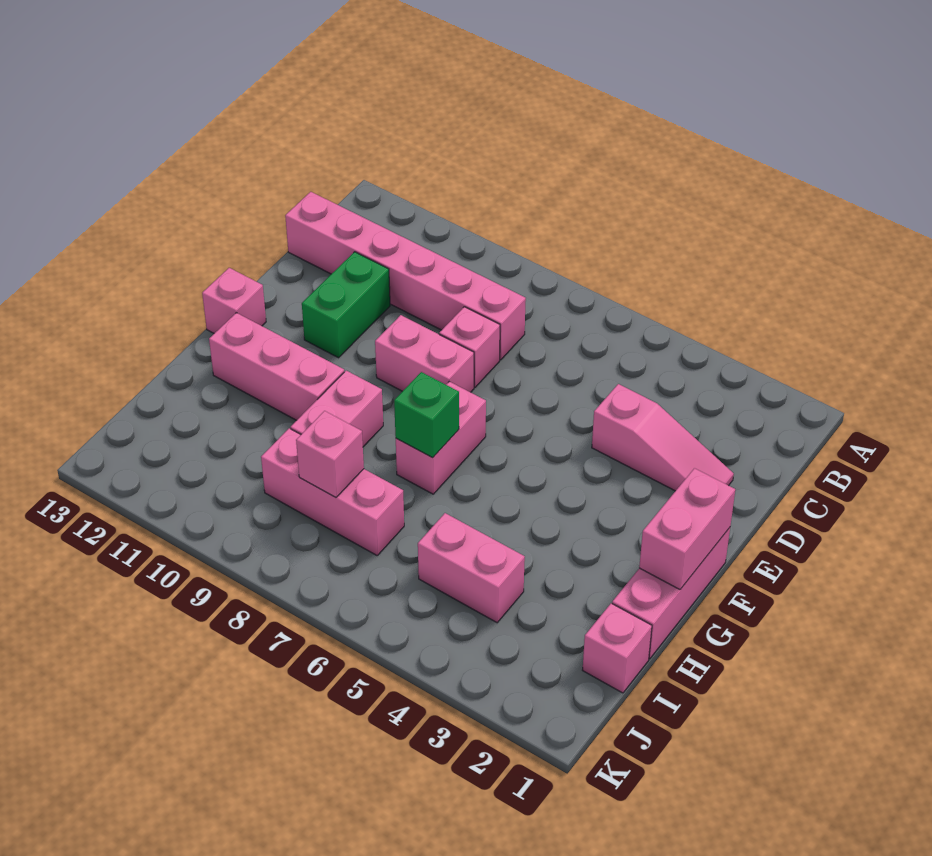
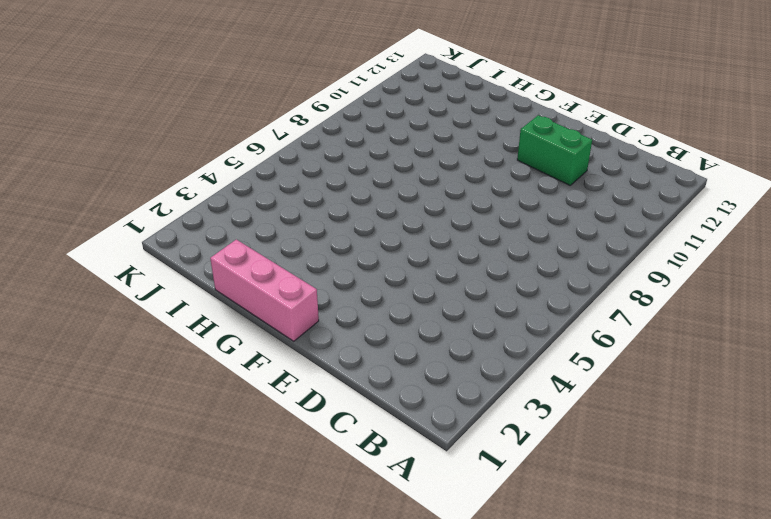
none -> pink brick C8:C13 level 1
none -> pink slope D2:D4 level 1 top 4
none -> pink brick D8 level 1

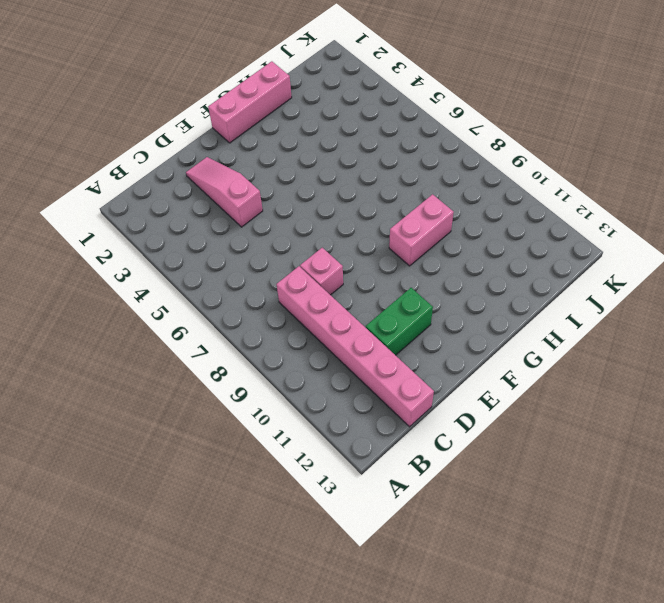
none -> pink brick E8:E9 level 1
none -> pink brick F7:G7 level 1
none -> pink brick F13 level 1

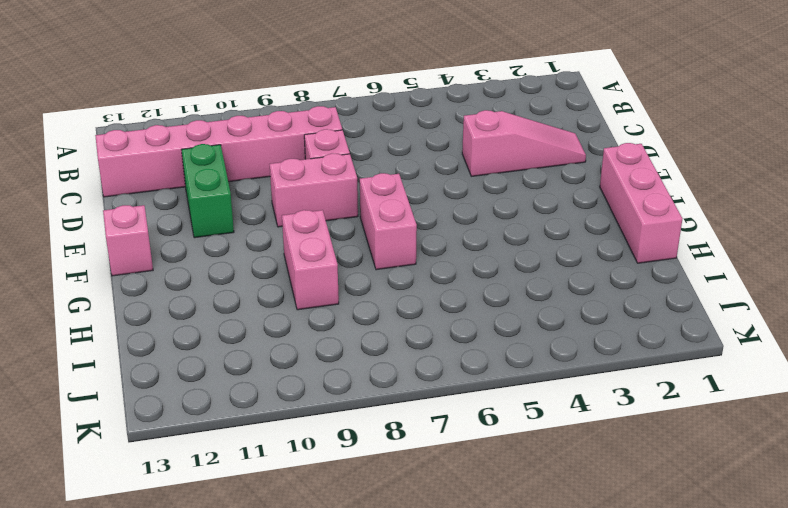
none -> pink brick G10:G12 level 1
none -> pink brick I1 level 1
none -> pink brick I4:I5 level 1

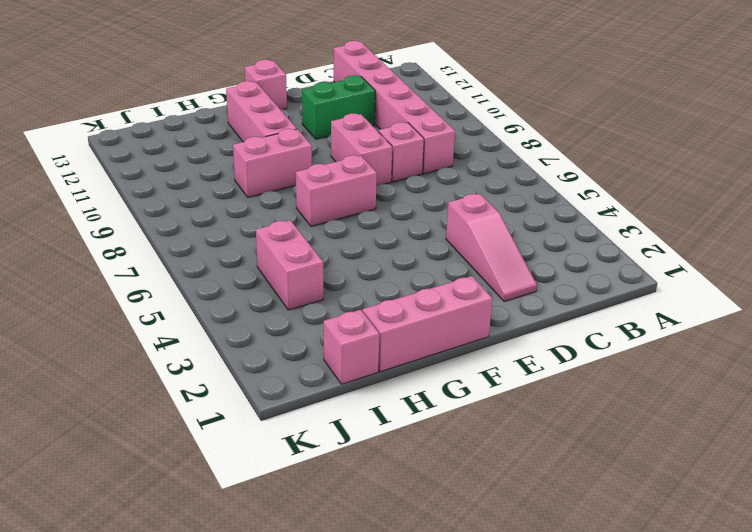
none -> pink brick I7:I9 level 1
none -> pink brick F1:G1 level 2
none -> green brick G7 level 2

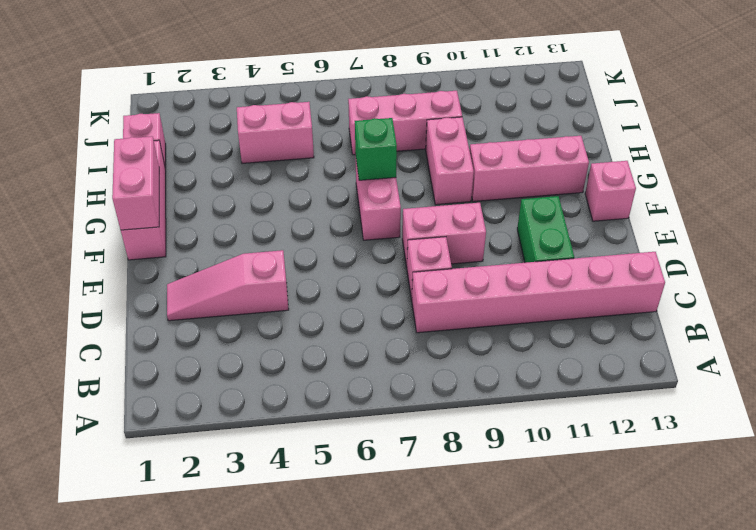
none -> pink brick I8 level 2

